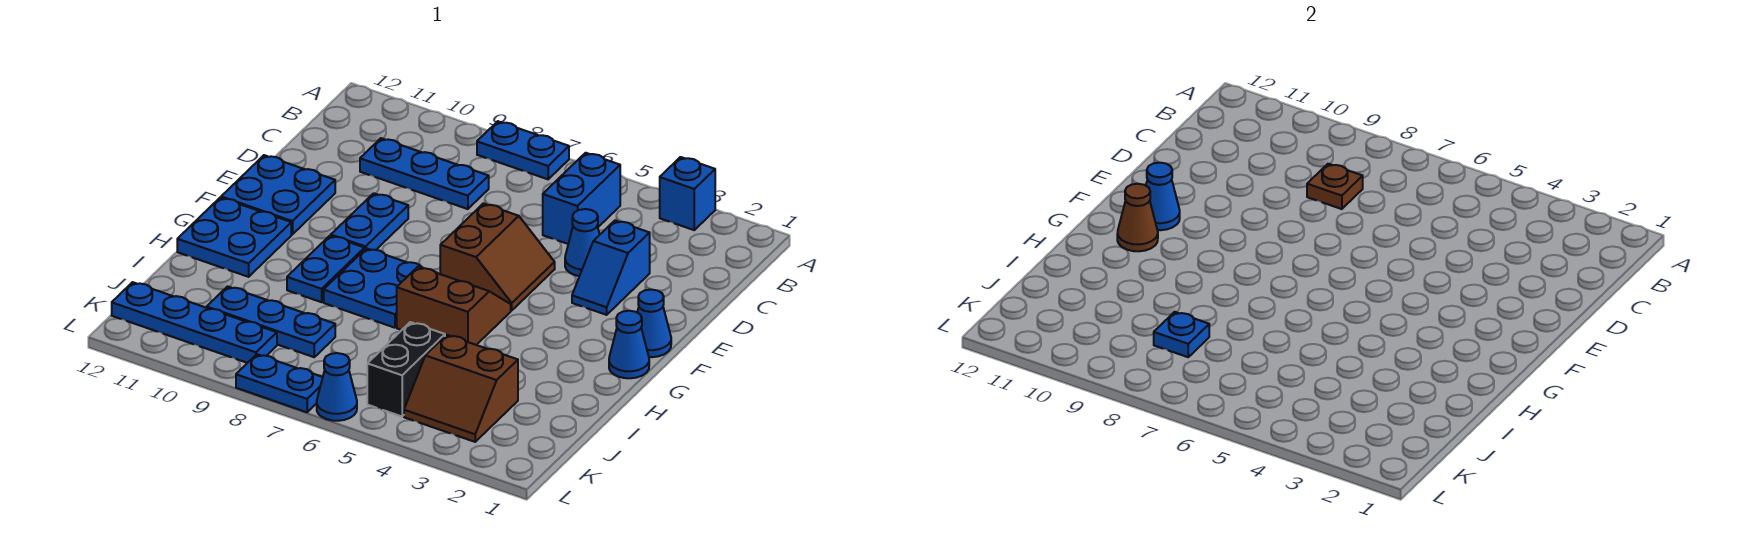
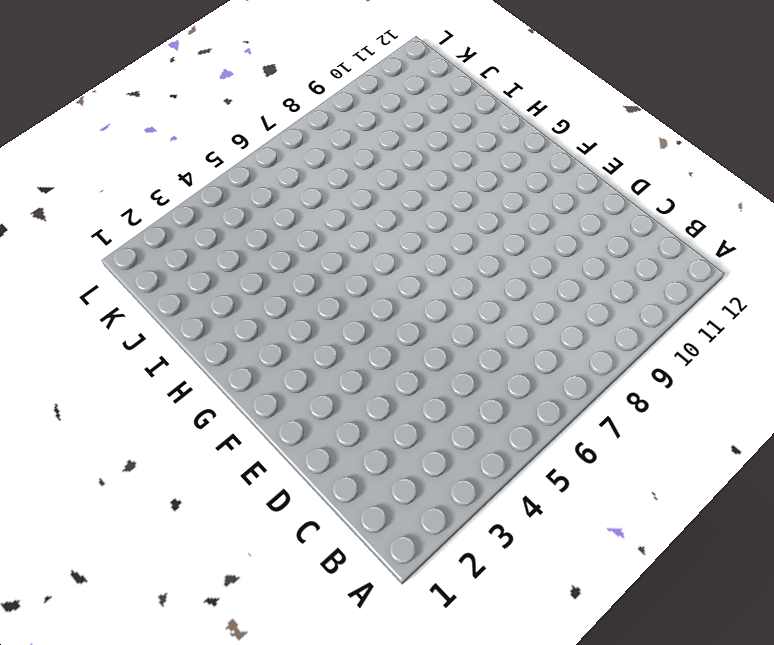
none -> blue brick A3 level 1
none -> blue plate A7:A8 level 1
none -> blue brick B5:C5 level 1

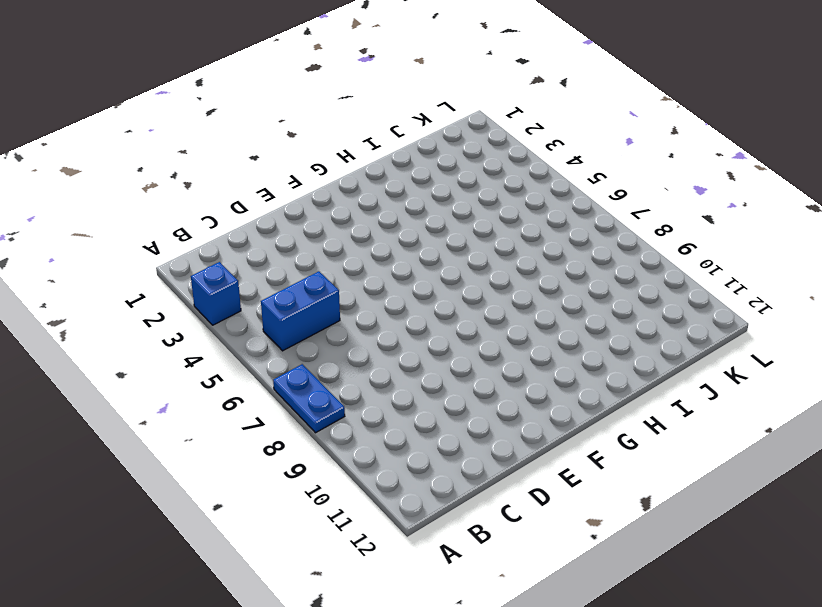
none -> blue plate C8:C10 level 1
none -> blue slope D3:E3 level 1 top D
none -> blue cone D4 level 1

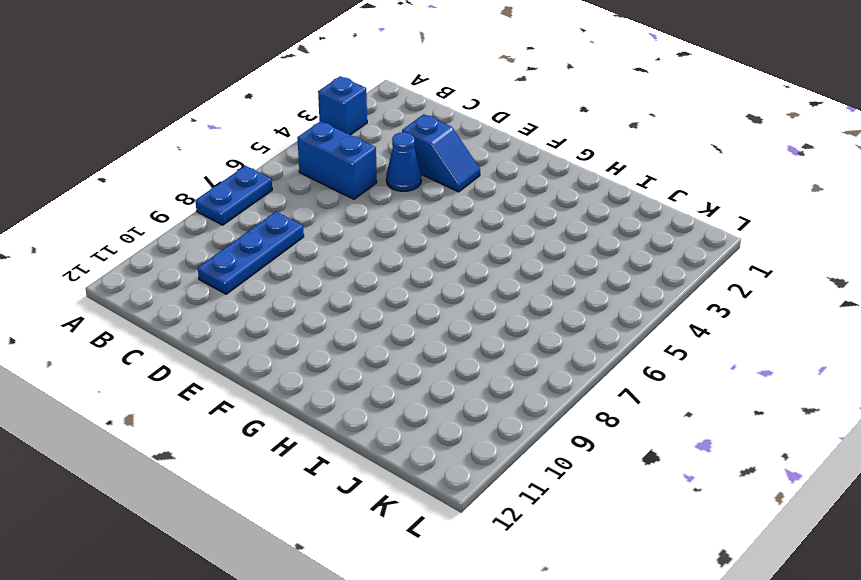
none -> brown slope E5:F6 level 1 top 6
none -> blue plate E9:F9 level 1
none -> blue plate E11:F12 level 1

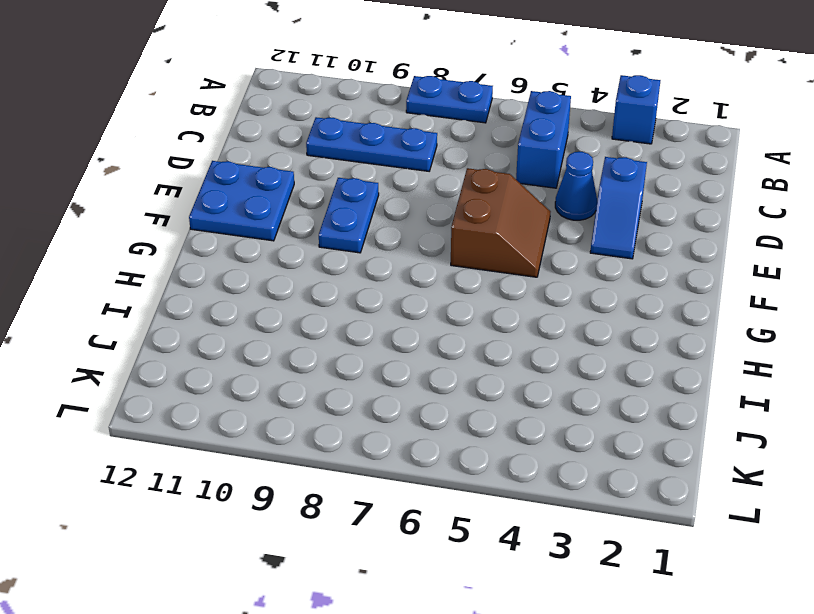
none -> blue cone F1 level 1
none -> blue cone G1 level 1
none -> brown slope G5:H6 level 1 top H

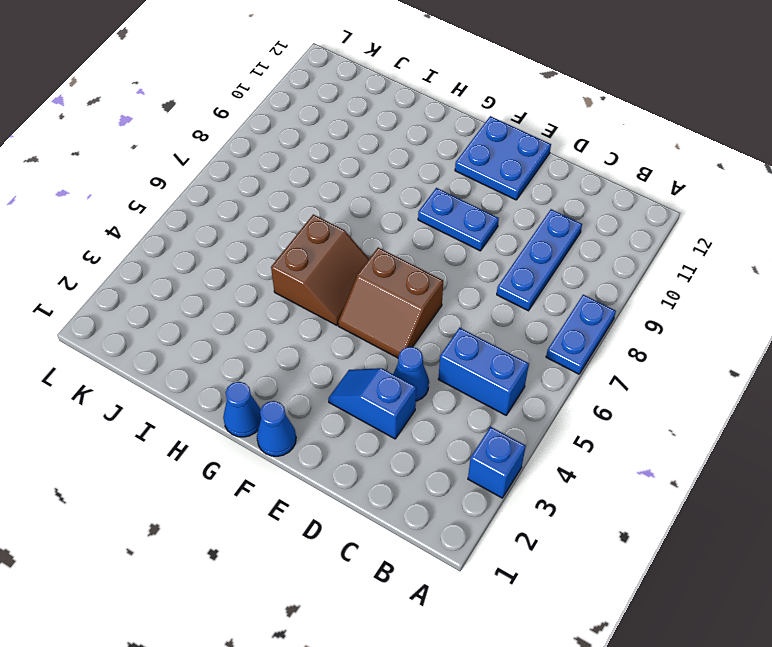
none -> blue plate G7:H8 level 1
none -> blue plate G9:H9 level 1
none -> blue plate G11:H12 level 1

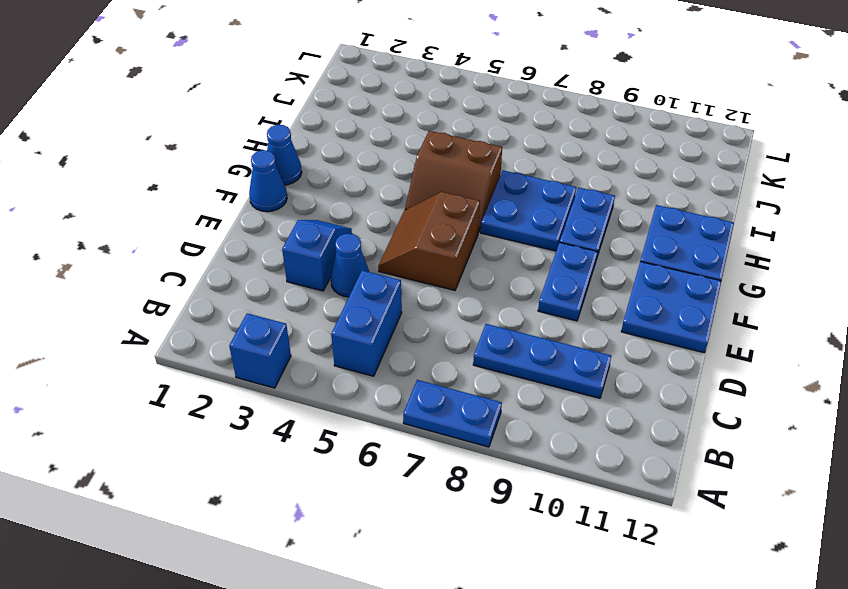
none -> brown slope J3:K4 level 1 top J
none -> black brick J5:K5 level 1
none -> blue plate J8:J10 level 1

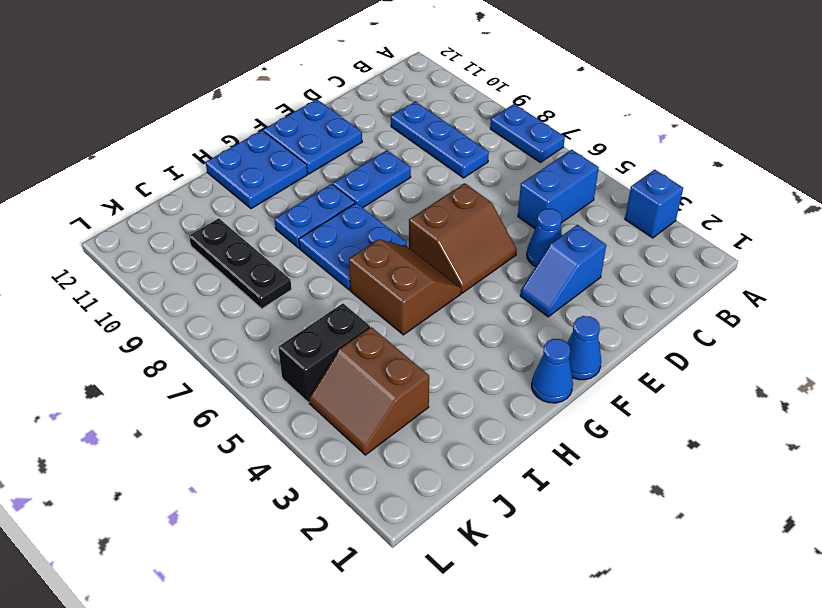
black plate J8:J10 level 1 -> blue plate J8:J10 level 1
none -> blue plate K9:K12 level 1
none -> blue cone L6 level 1
none -> blue plate L7:L8 level 1

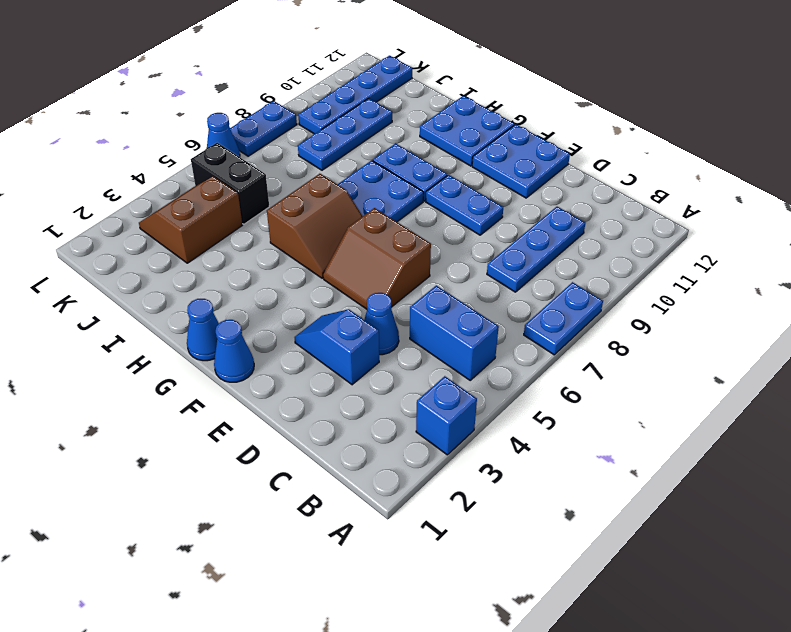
none -> brown plate C8 level 2
none -> blue cone F11 level 2
none -> brown cone G11 level 2

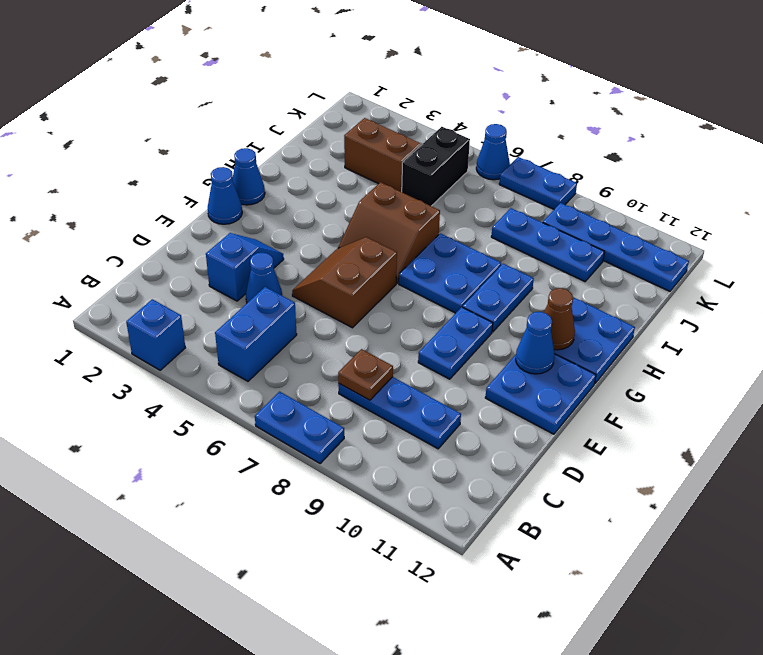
none -> blue plate J8 level 2

